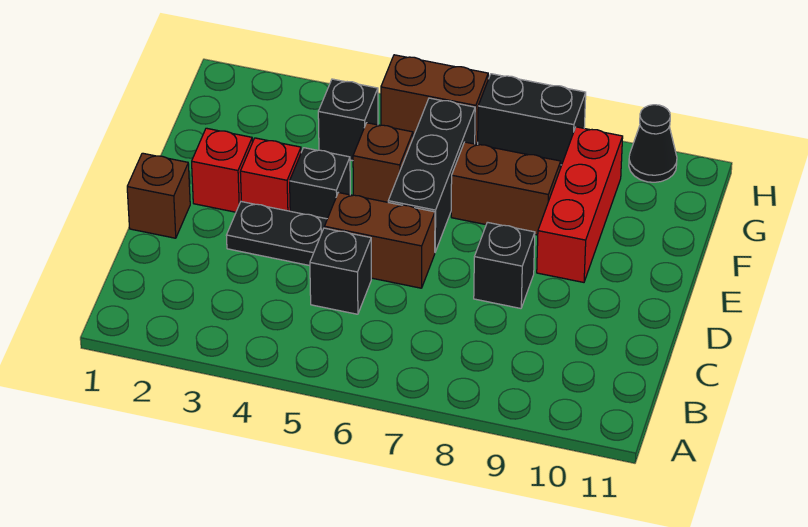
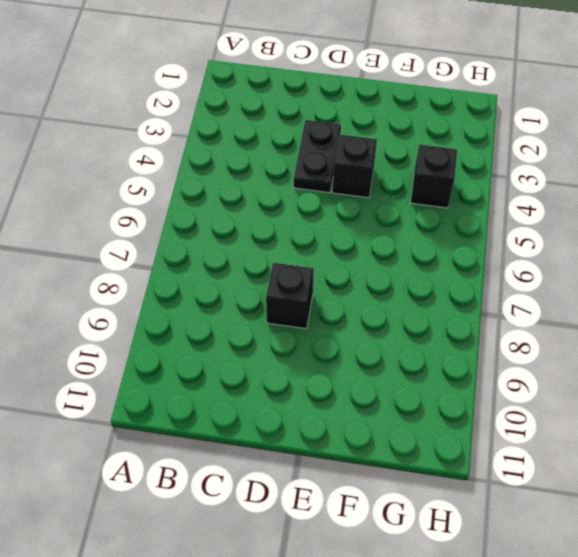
none -> black brick C5 level 1
none -> brown brick D1 level 1
none -> brown brick D5:D6 level 1

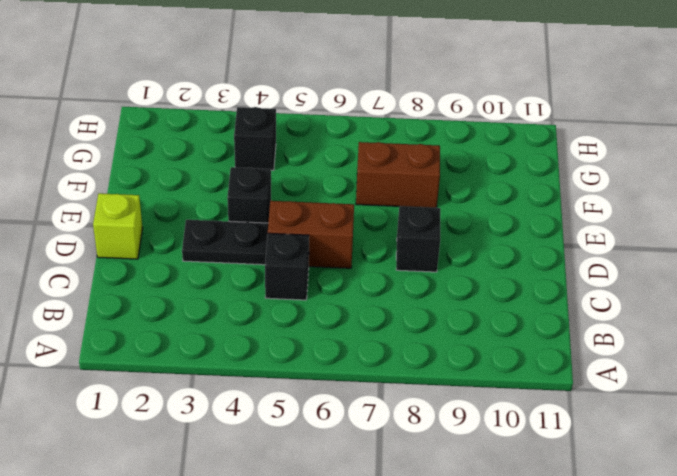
lime brick D1 level 1 -> brown brick D1 level 1
none -> red brick E2 level 1
none -> red brick E3 level 1
none -> black brick E6:G6 level 1

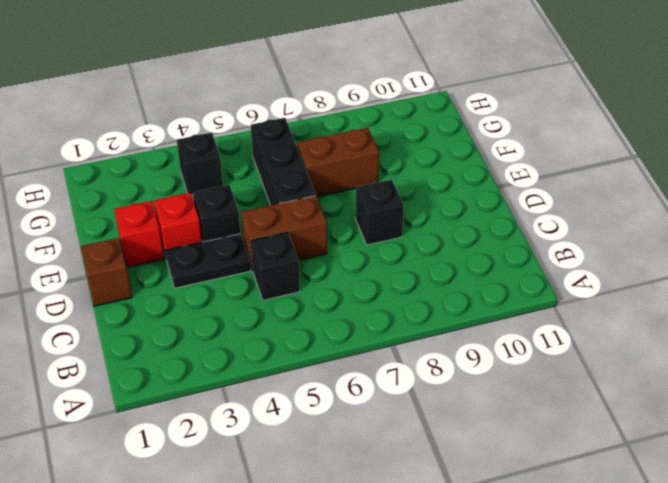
none -> red brick E9:G9 level 1
none -> brown brick F5 level 1
none -> brown brick H5:H6 level 1

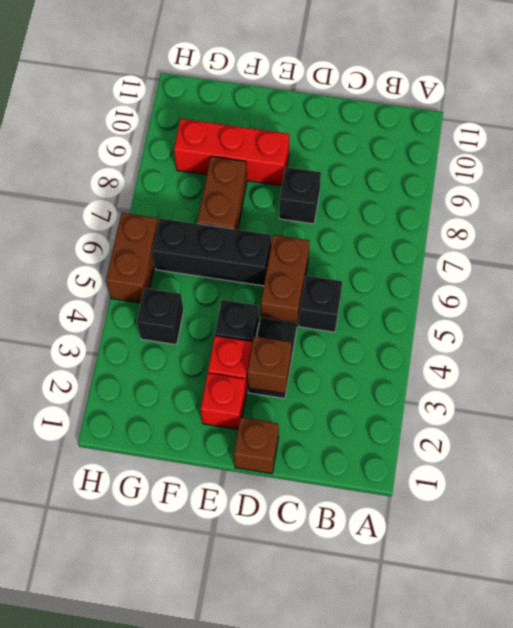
brown brick D3 level 2 -> brown brick F5 level 1
none -> black brick H7:H8 level 1
none -> black cone H10 level 1

